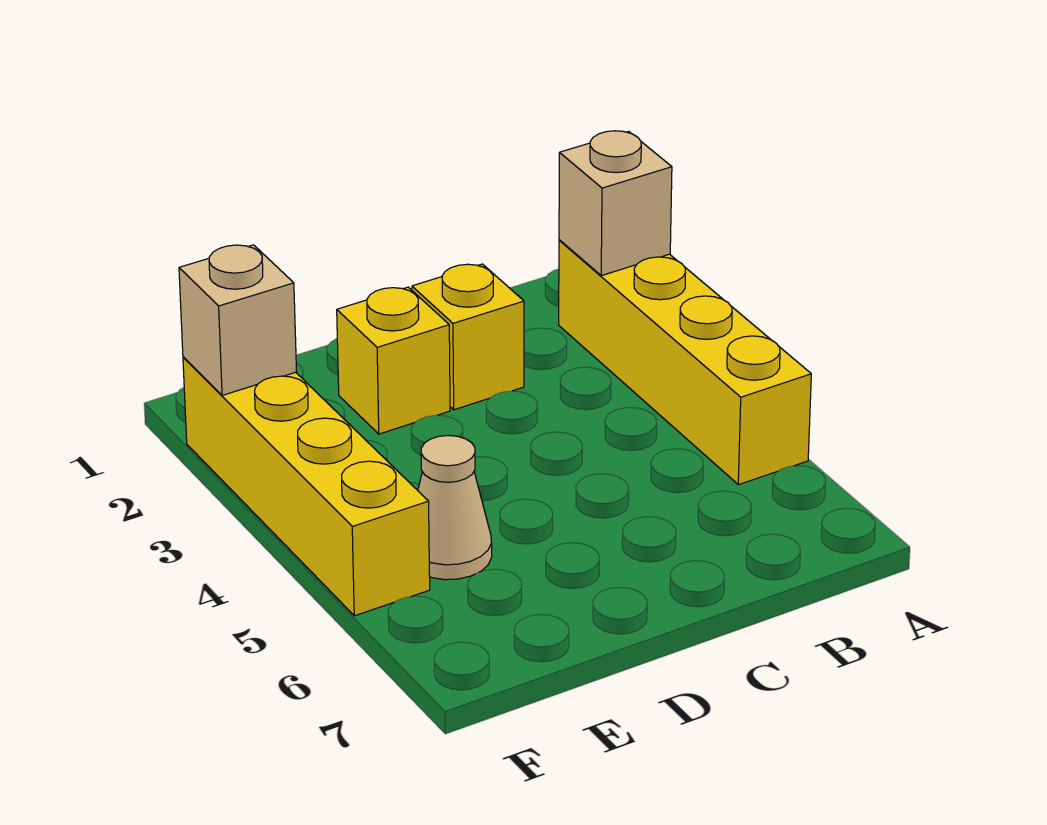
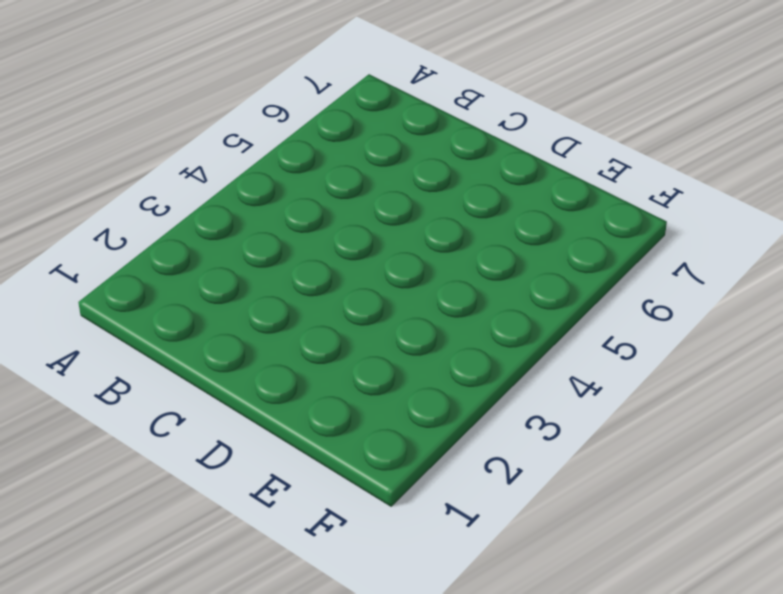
none -> yellow brick A2:A5 level 1
none -> yellow brick C2 level 1

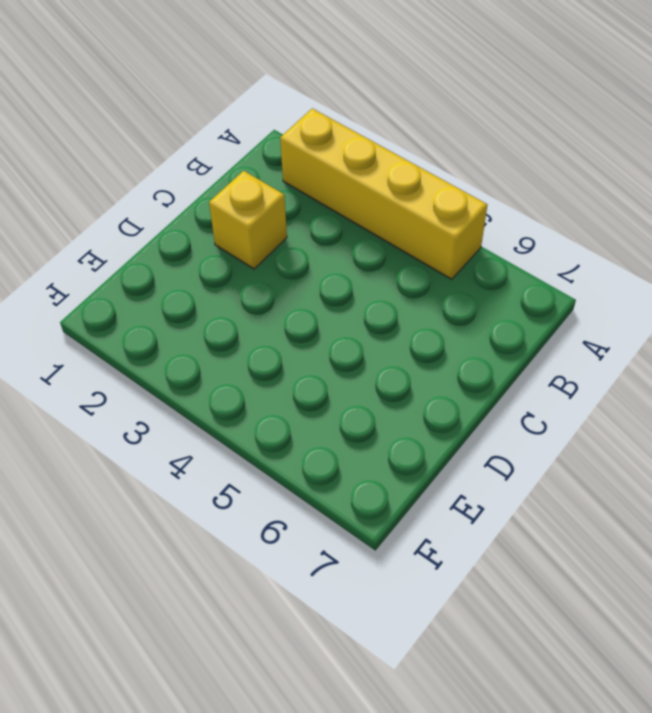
none -> yellow brick D2 level 1
none -> tan cone E5 level 1

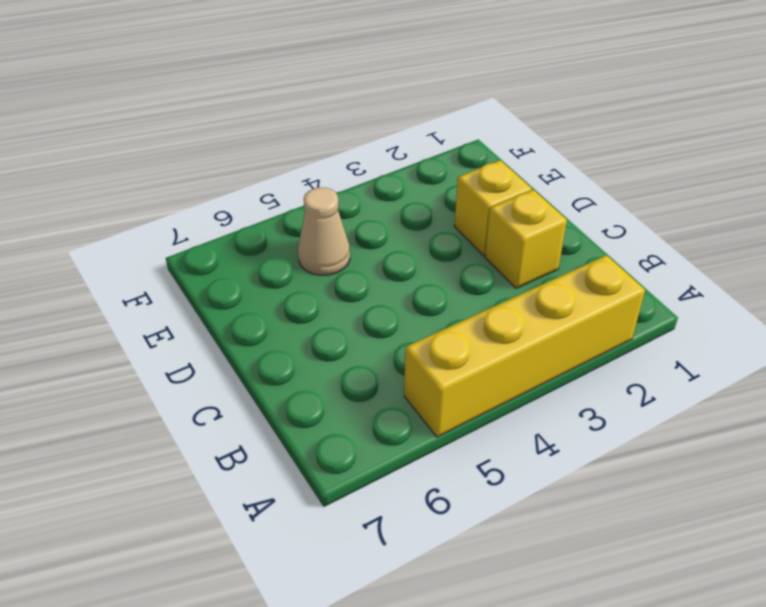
none -> yellow brick F2:F5 level 1
none -> tan brick A2 level 2

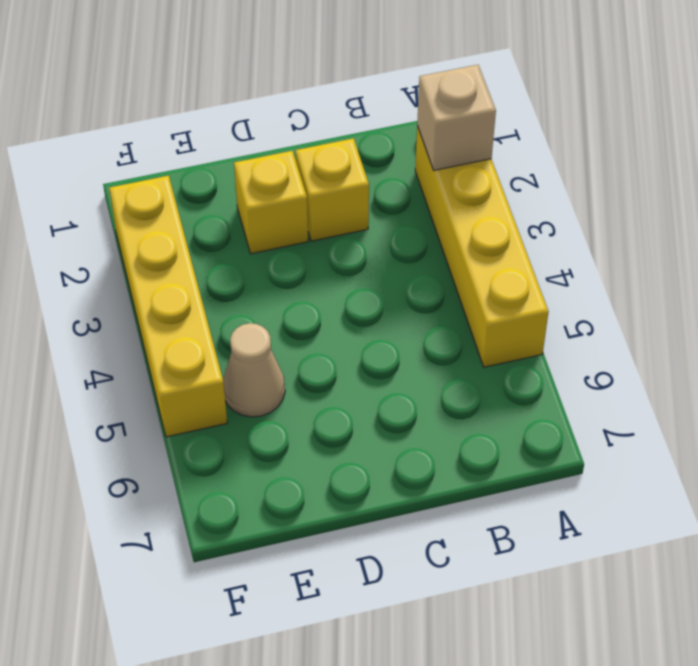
none -> tan brick F2 level 2

